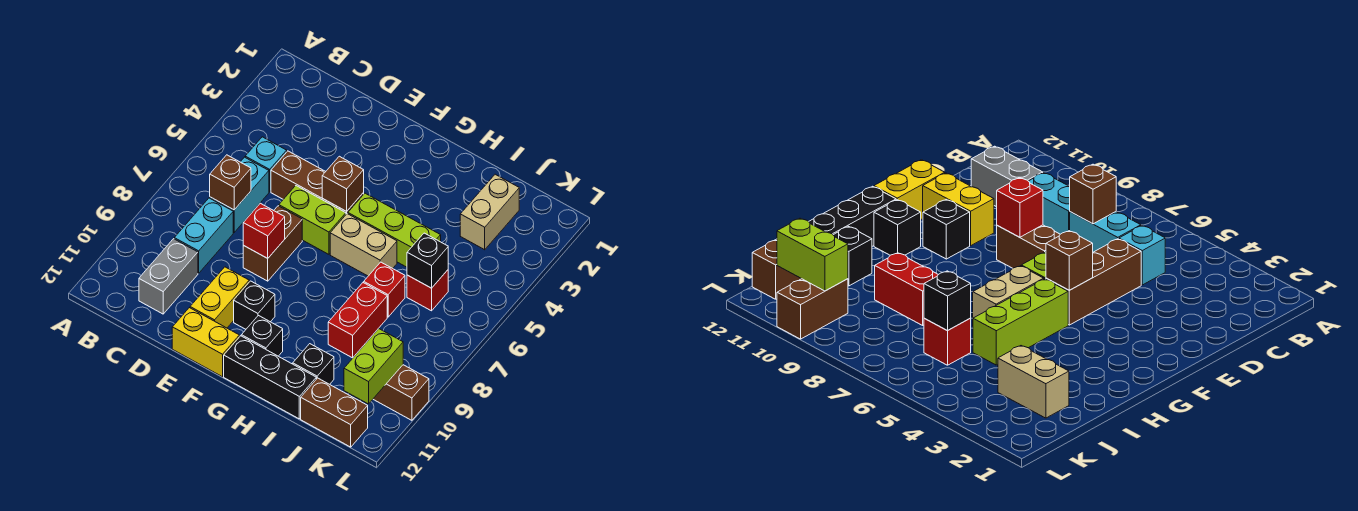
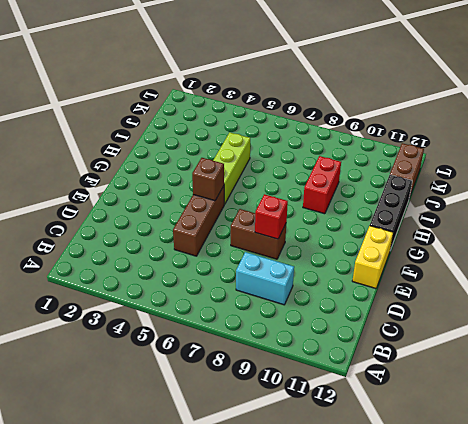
red brick H9:I9 level 1 -> red brick I8:I9 level 1
none -> cyan brick C5 level 1
none -> cyan brick C6:C7 level 1
none -> grey brick C10:C11 level 1

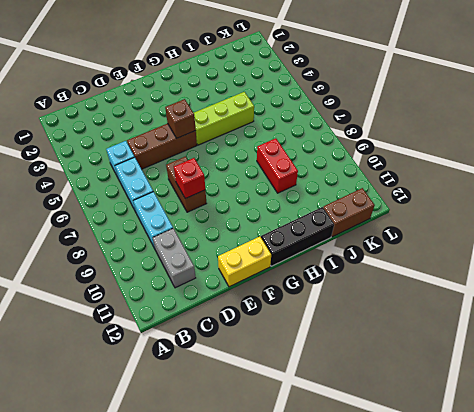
none -> lime brick E6:F6 level 1
none -> yellow brick E10:E11 level 1
none -> black brick F10 level 1

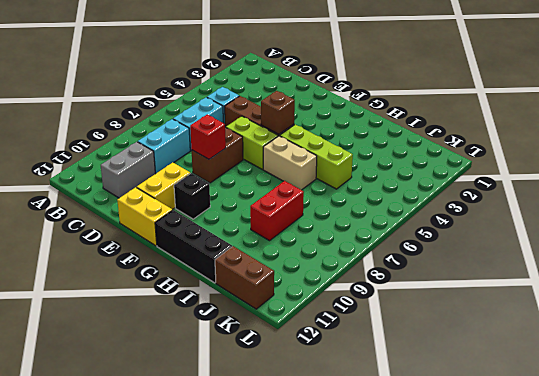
none -> black brick G11 level 1
none -> red brick I7 level 1
none -> black brick I11 level 1

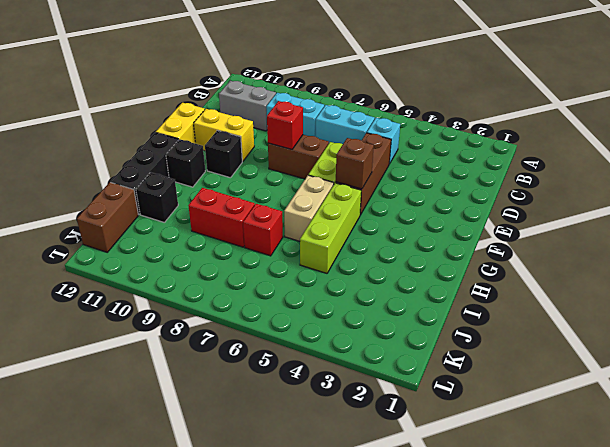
none -> tan brick J2:J3 level 1
none -> red brick J6 level 1
none -> brown brick K10:L10 level 1

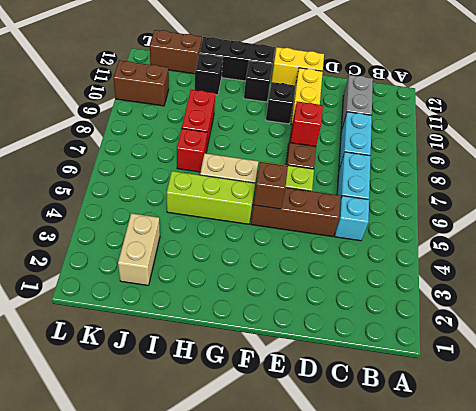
none -> red brick J6 level 1
none -> brown brick C7 level 2
none -> black brick J6 level 2

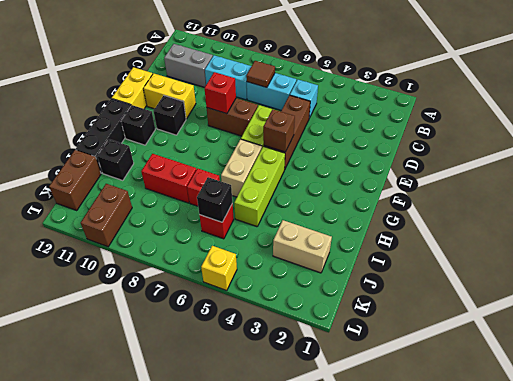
brown tile C7 level 2 -> brown brick C7 level 2
yellow brick L5 level 1 -> none
none -> lime brick K10:K11 level 2

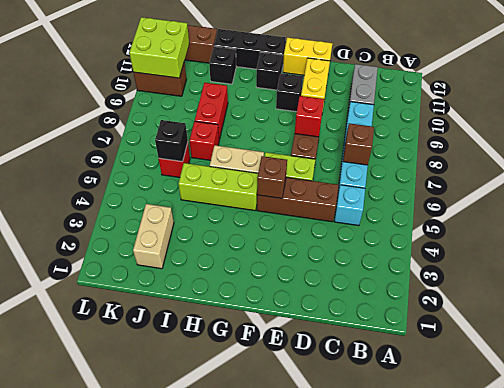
lime brick K10:L11 level 2 -> lime brick K10:K11 level 2

